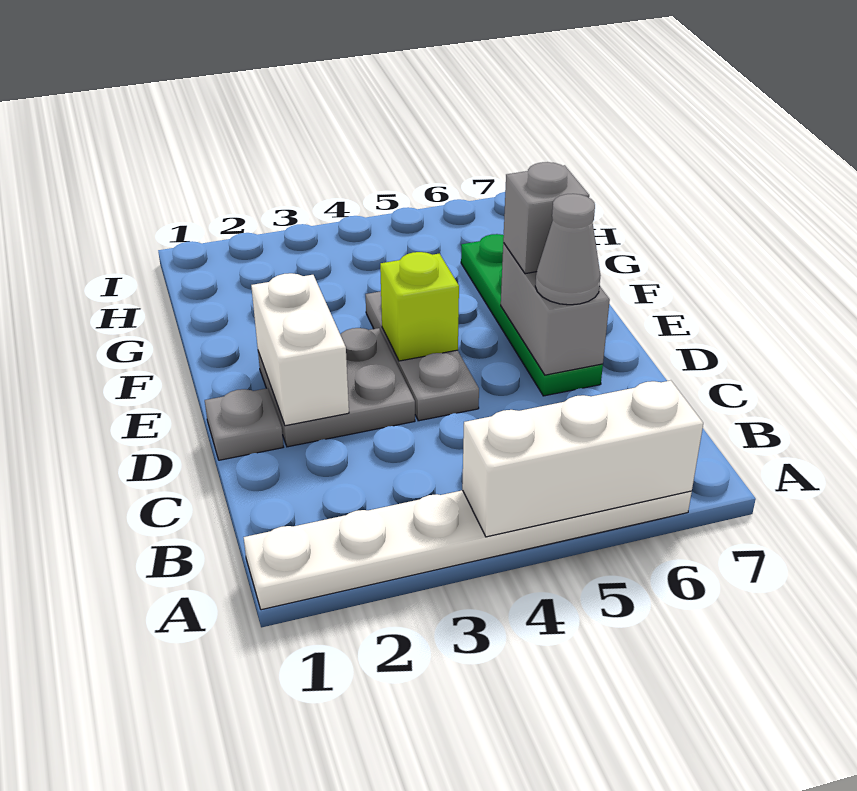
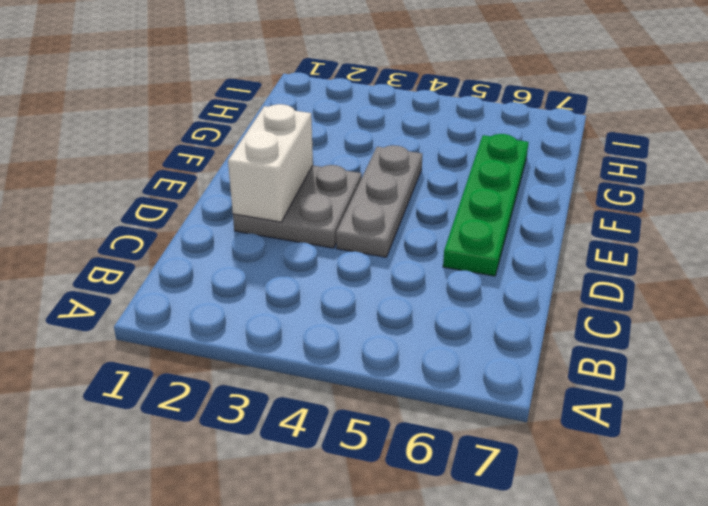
none -> white plate A1:A6 level 1
none -> grey plate D1 level 1

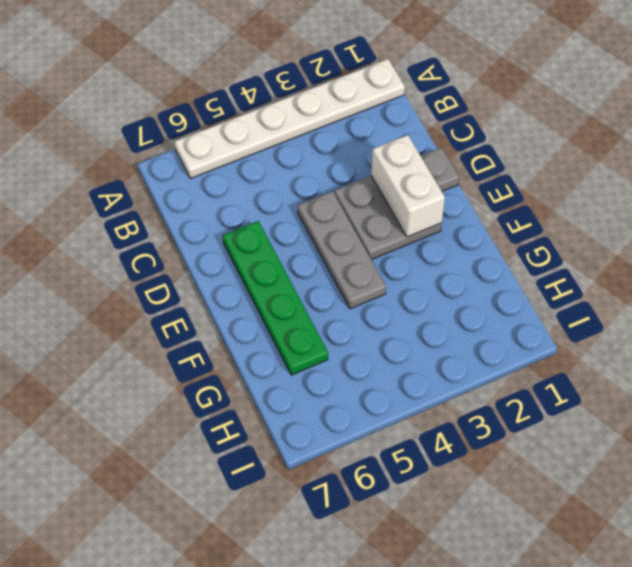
none -> white brick A4:A6 level 2
none -> grey brick D6:E6 level 2

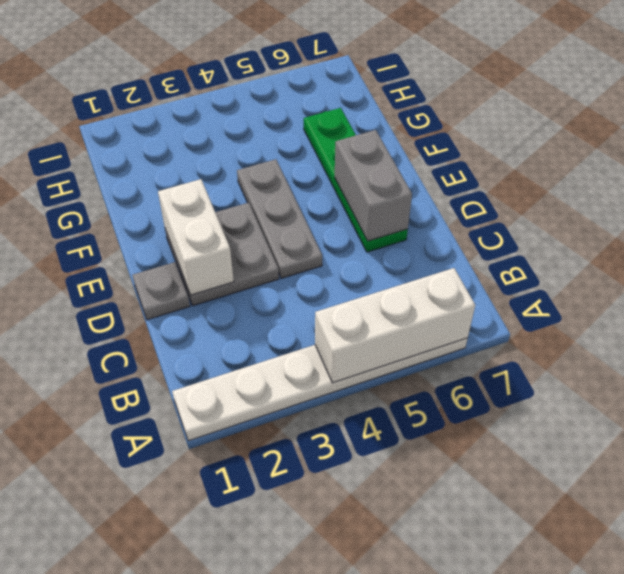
none -> lime brick E4 level 2
none -> grey cone D6 level 3

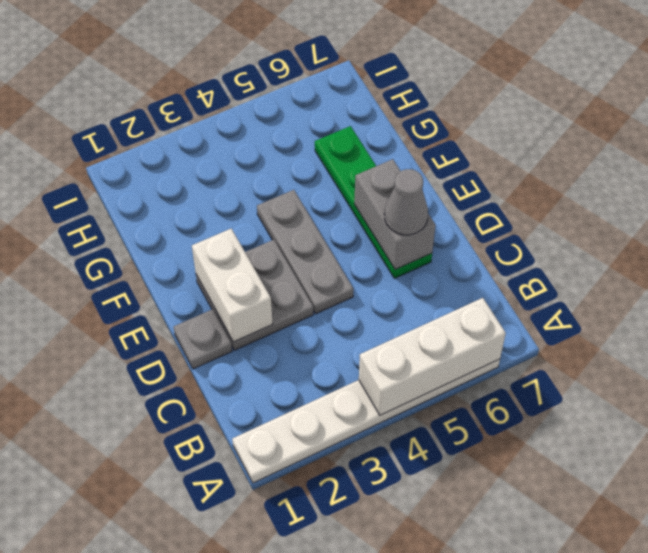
none -> lime brick E4 level 2
none -> grey brick E6 level 3

